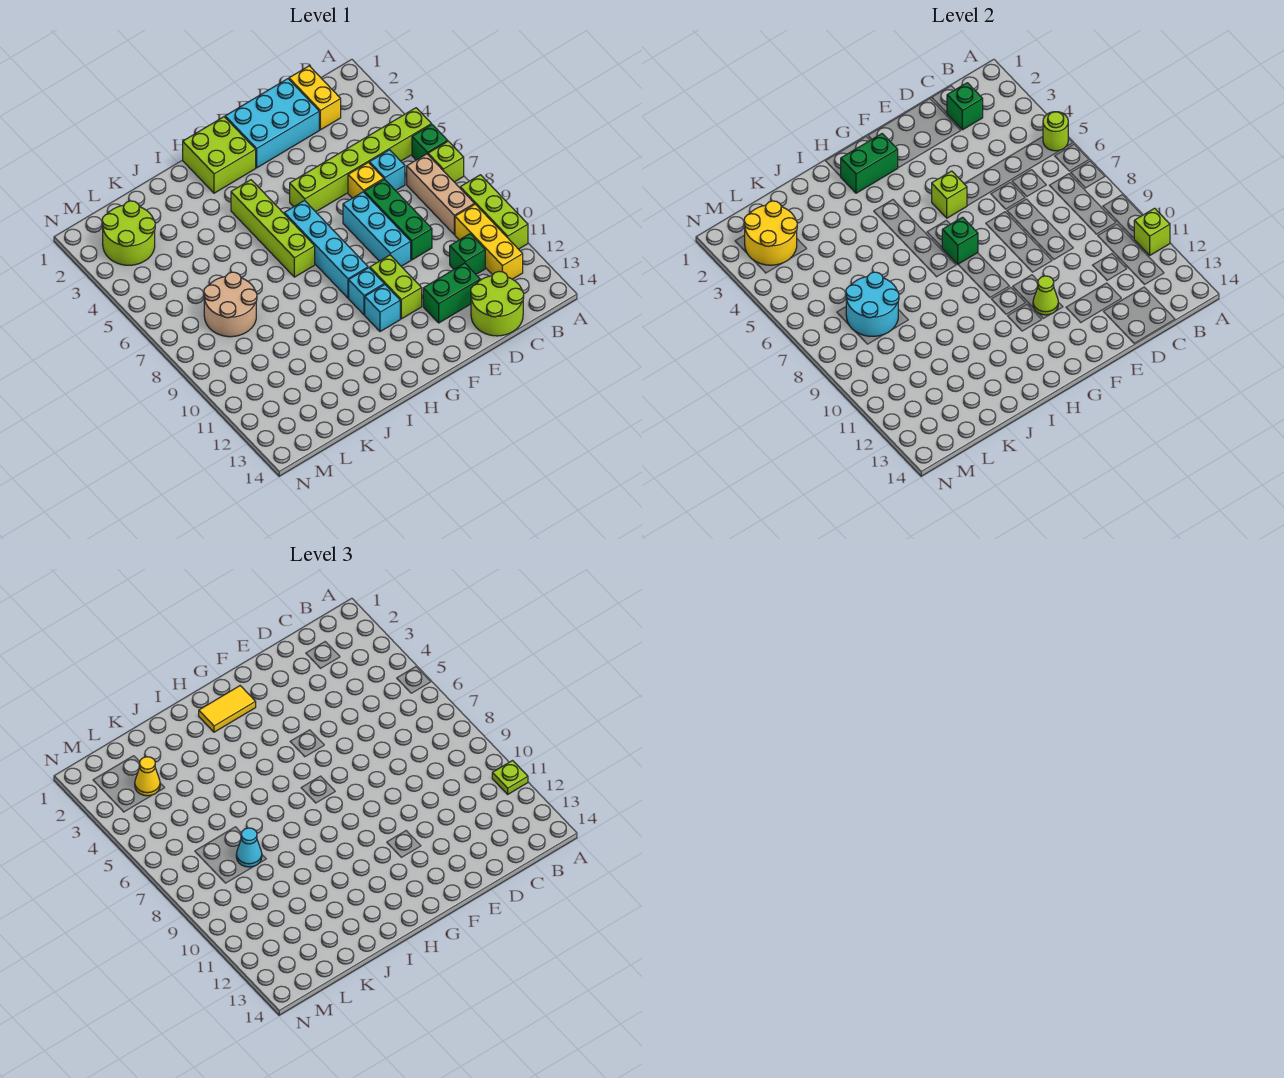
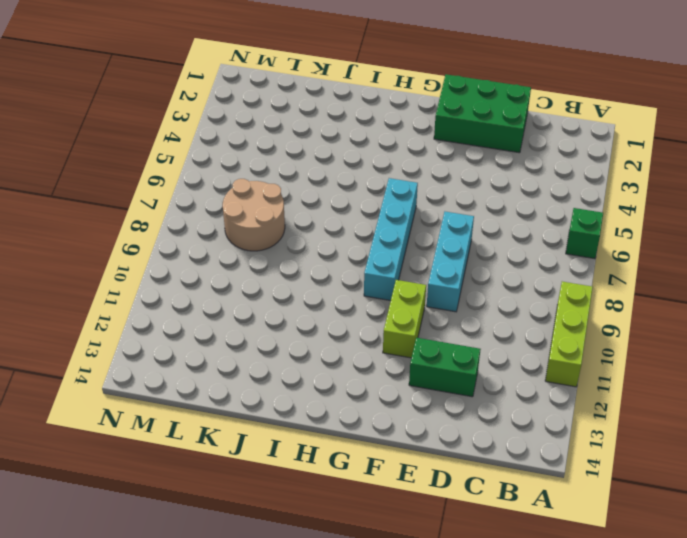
green brick D1:F2 level 1 -> cyan brick D1:F2 level 1
none -> lime brick A5:F5 level 1
none -> lime brick A7 level 1
none -> tan brick B7:B9 level 1
none -> yellow brick B10:B12 level 1

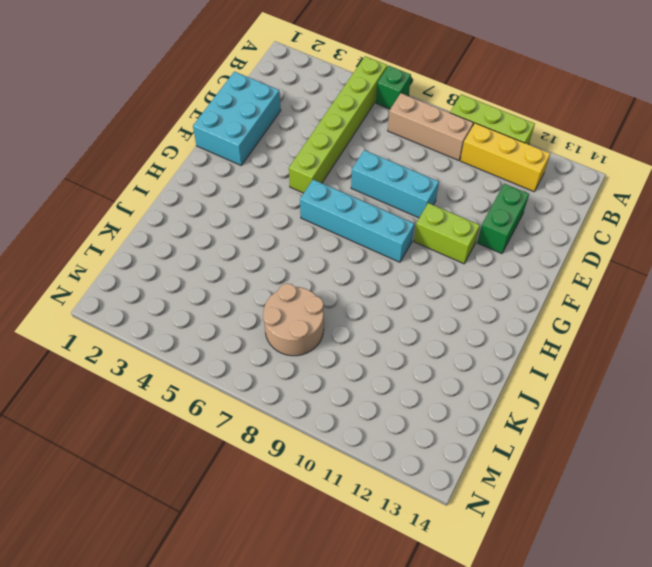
none -> lime brick A7 level 1
none -> yellow brick C1:C2 level 1
none -> cyan brick C6 level 1
none -> green brick C11 level 1

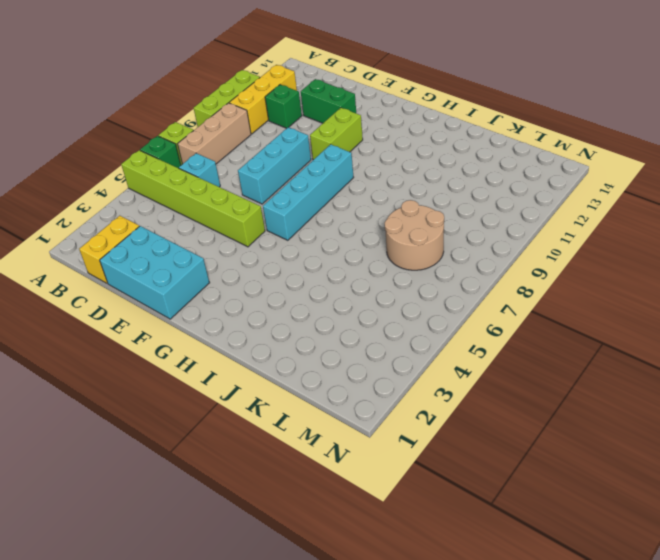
none -> lime round brick C13:D14 level 1
none -> yellow brick D6 level 1
none -> green brick D7:D9 level 1
none -> lime brick G1:H2 level 1

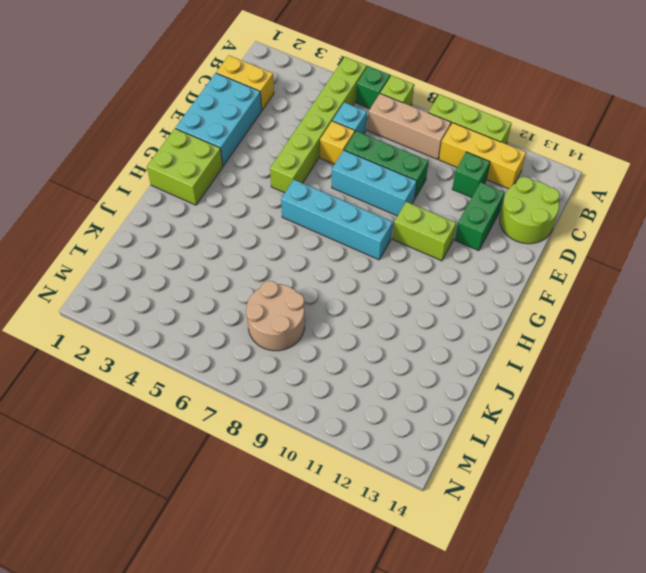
none -> cyan brick G10 level 1
none -> cyan brick G11 level 1
none -> lime brick H4:H7 level 1
none -> lime round brick L2:M3 level 1

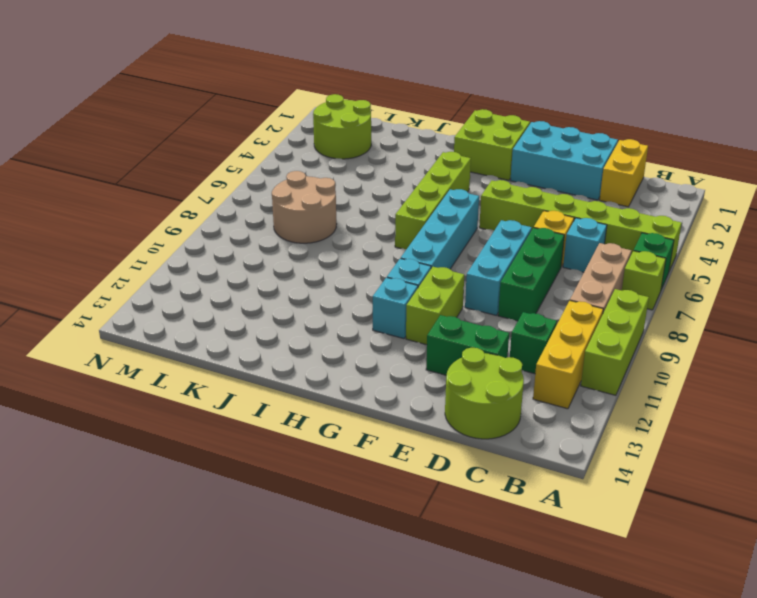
none -> lime round brick A5 level 2
none -> lime brick A11 level 2
none -> green brick C2 level 2
none -> lime brick F5 level 2

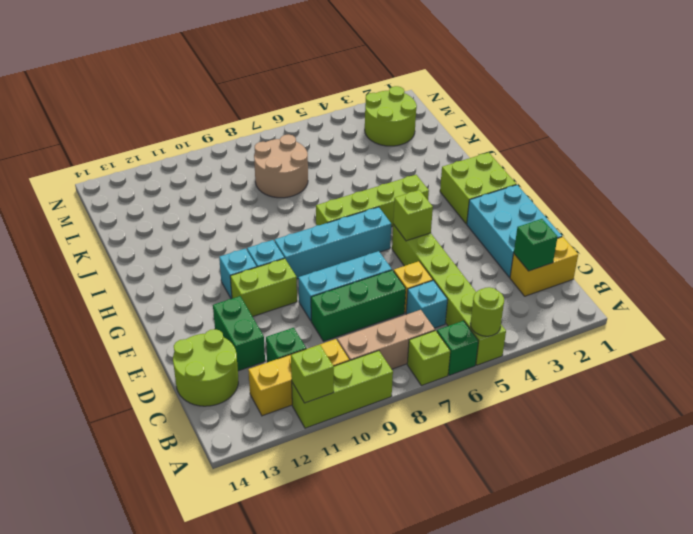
none -> lime cone F11 level 2
none -> green brick G2:H2 level 2
none -> green brick G7 level 2
none -> cyan round brick K7:L8 level 2

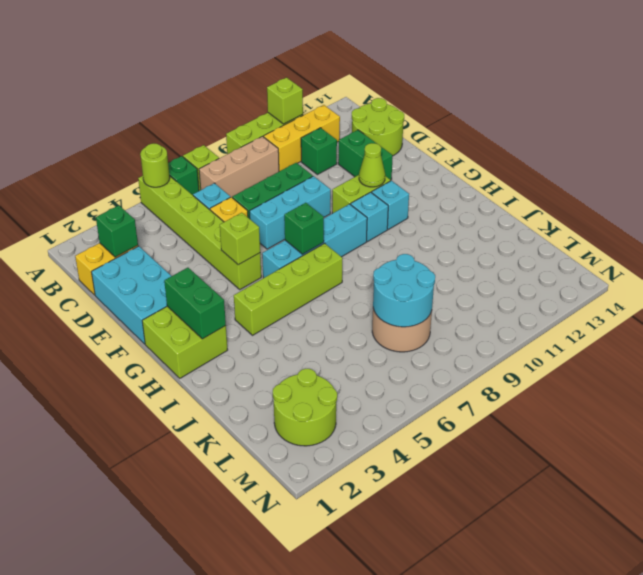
none -> yellow round brick L2:M3 level 2
none -> lime plate A11 level 3
none -> yellow tile G2:H2 level 3
none -> cyan cone K8 level 3

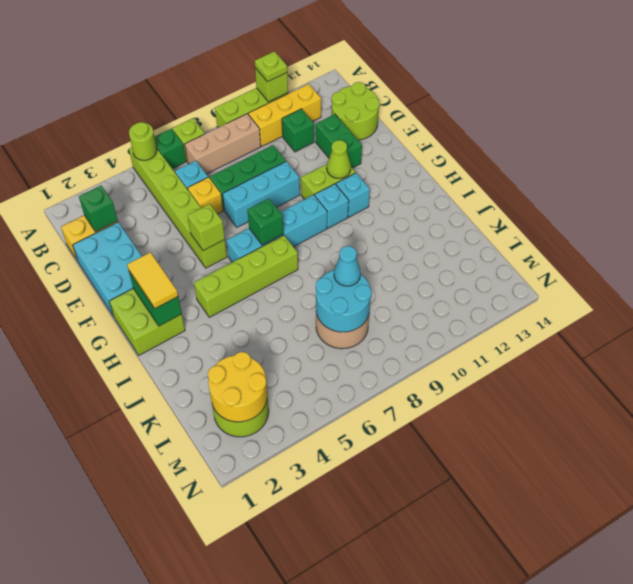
none -> yellow cone L3 level 3

